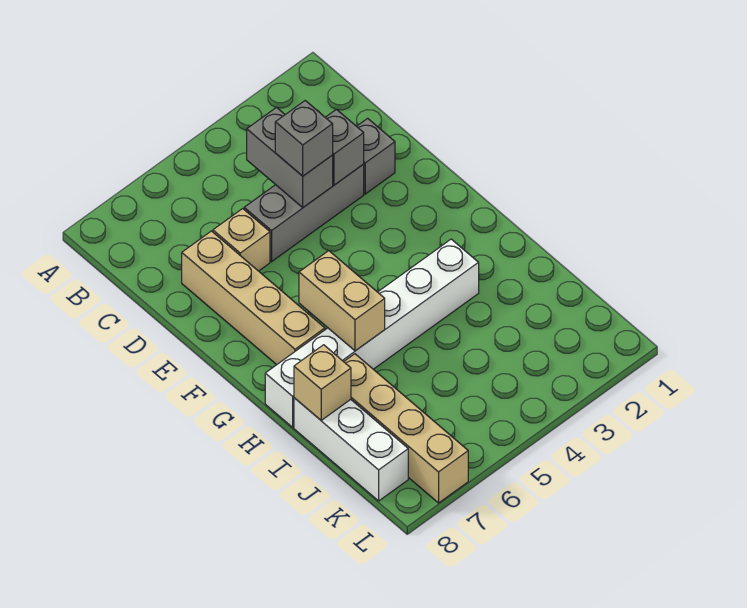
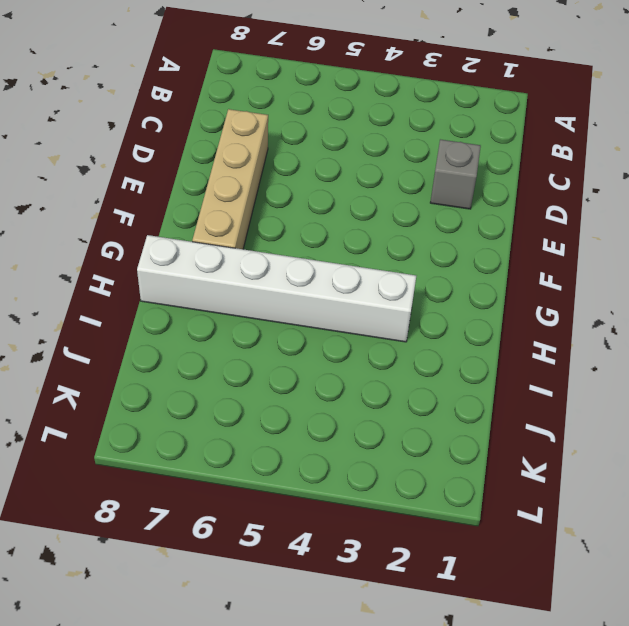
none -> grey brick D3:D5 level 1
none -> tan brick D6 level 1
none -> tan brick I7:L7 level 1

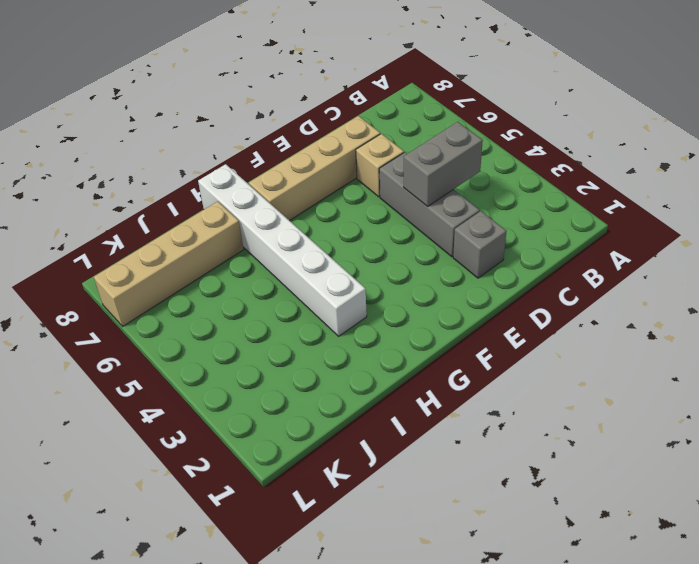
none -> white brick I8:K8 level 1
none -> grey brick D3 level 2
none -> tan brick G6:H6 level 2

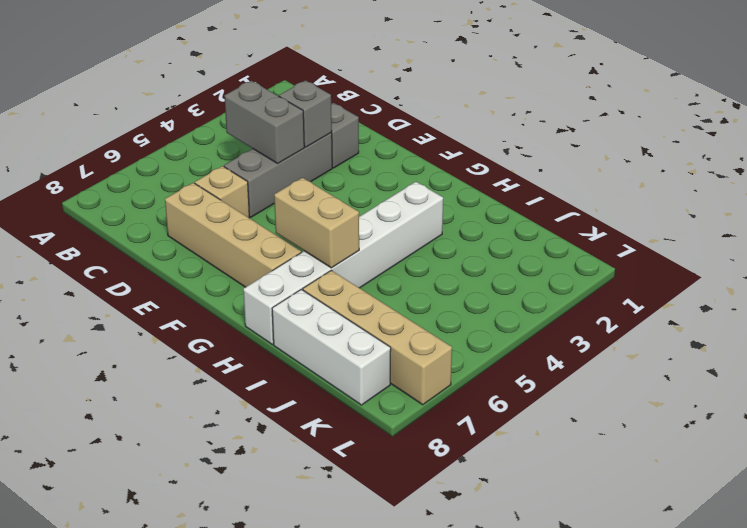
none -> tan brick I8 level 2
none -> grey brick D4 level 3

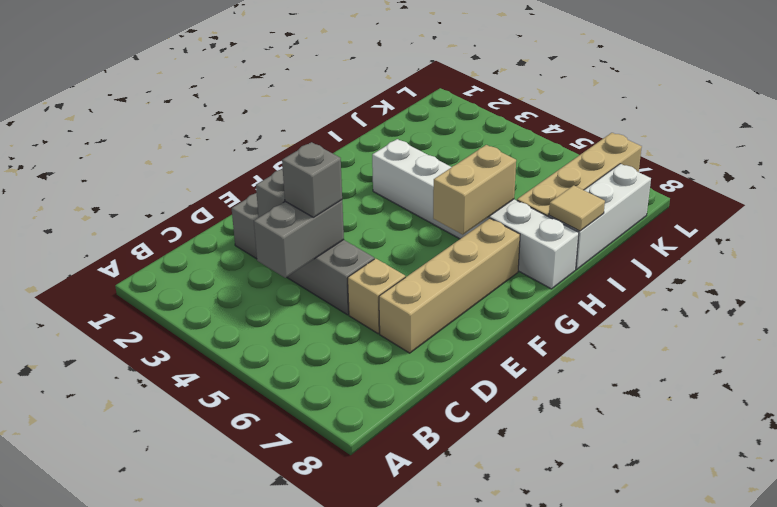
tan tile I8 level 2 -> tan brick I8 level 2

